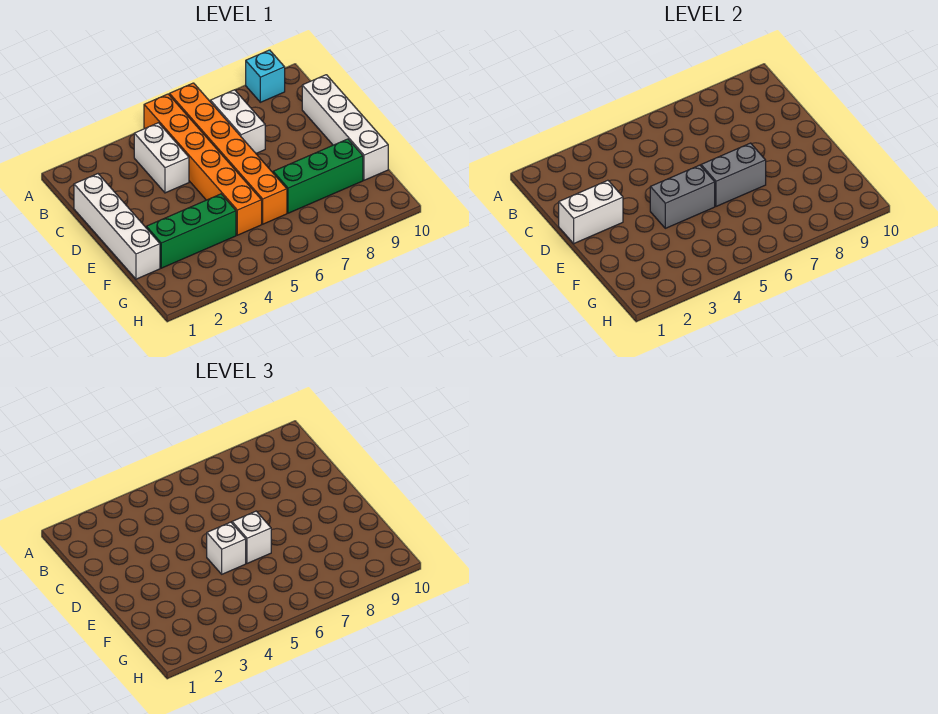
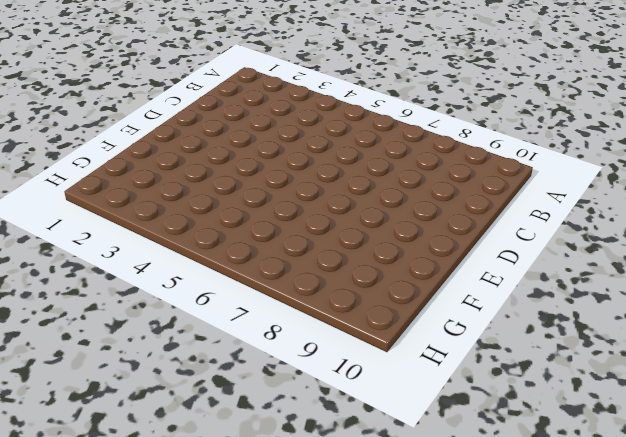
none -> orange brick A5:F5 level 1
none -> orange brick A6:F6 level 1
none -> cyan brick A9 level 1

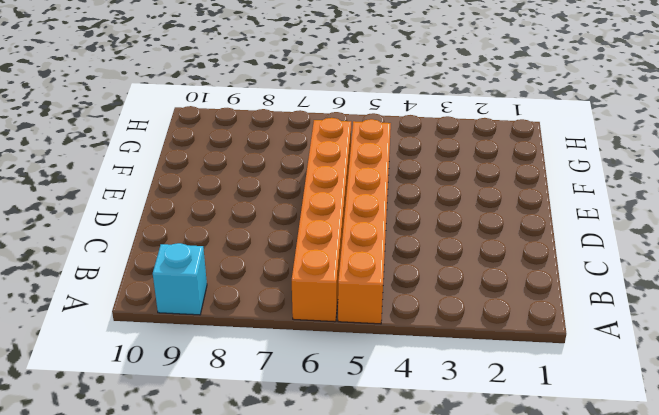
none -> white brick B4:C4 level 1
none -> white brick B7:C7 level 1
none -> white brick C1:F1 level 1

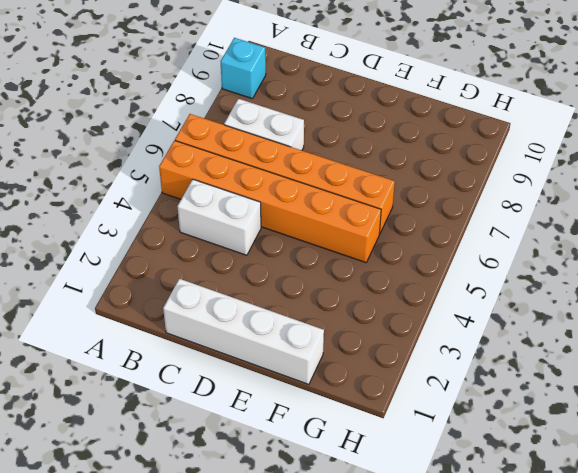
none -> white brick C10:F10 level 1
none -> green brick F2:F4 level 1
none -> green brick F7:F9 level 1

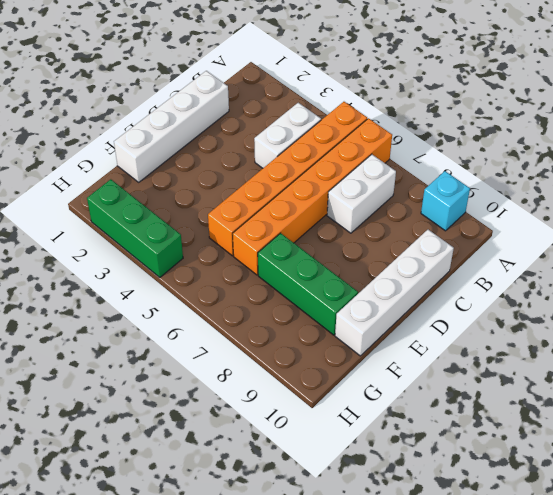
green brick H2:H4 level 1 -> green brick F2:F4 level 1
none -> white brick D1:D2 level 2
none -> grey brick E4:E5 level 2
none -> grey brick E6:E7 level 2

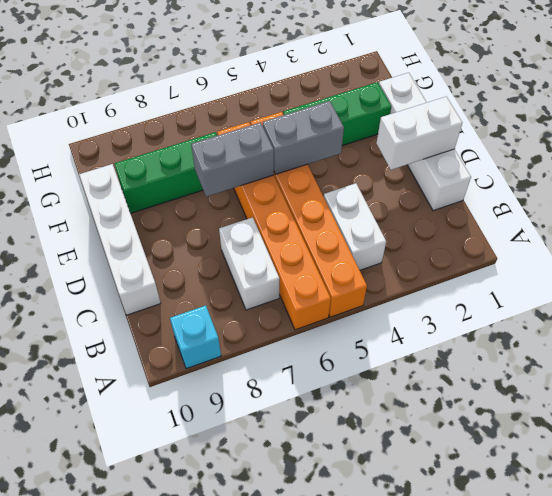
none -> white brick E5 level 3
none -> white brick E6 level 3

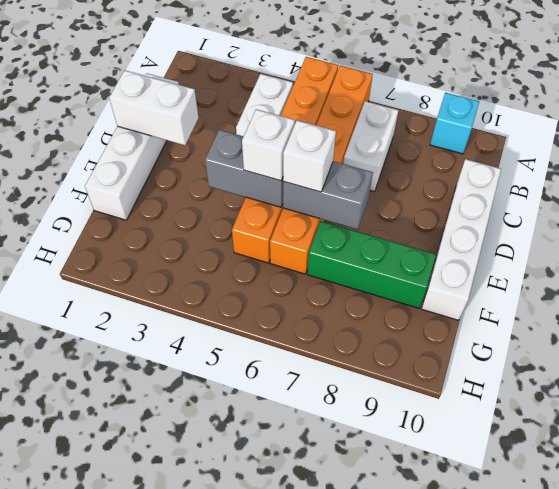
none -> green brick F2:F4 level 1

